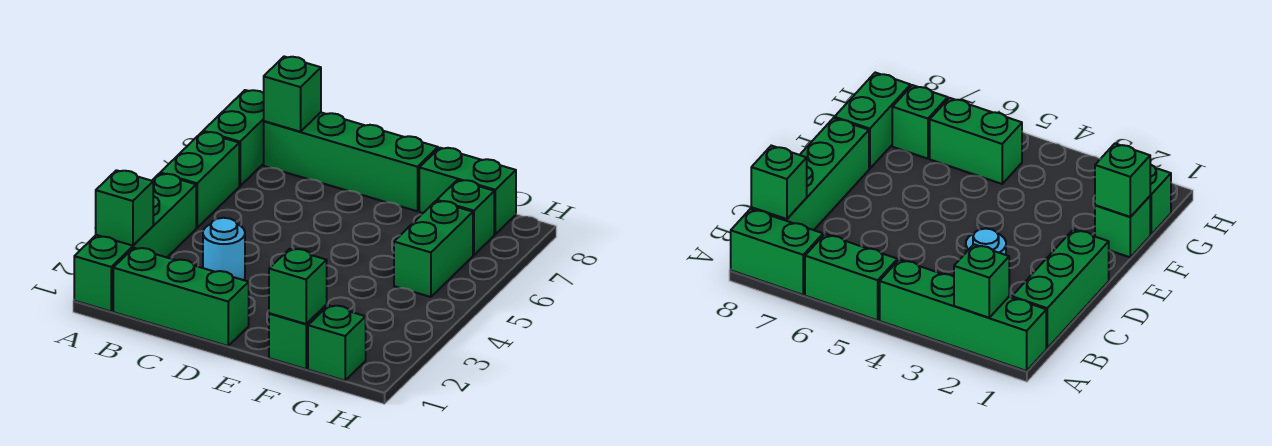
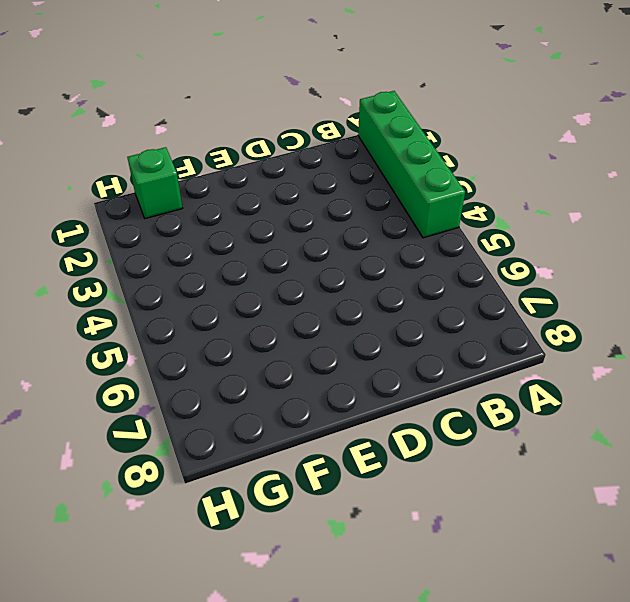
none -> green brick A5:A6 level 1
none -> green brick A7:A8 level 1
none -> green brick B1:D1 level 1

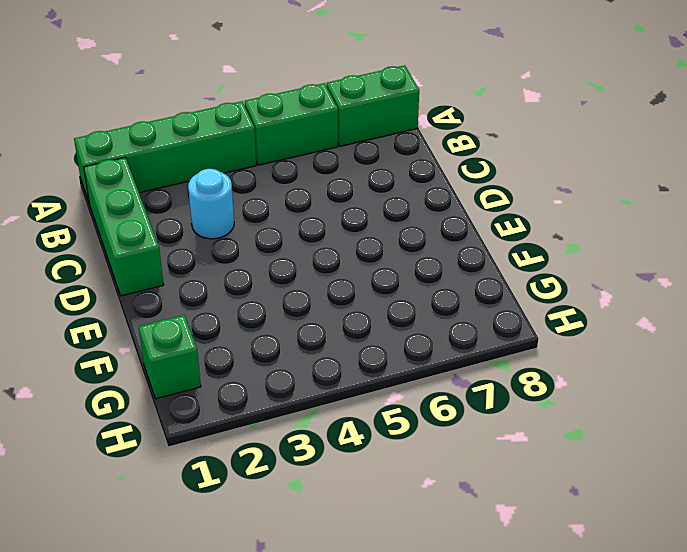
none -> green brick B8:E8 level 1
none -> green brick F1 level 1
none -> green brick F8:G8 level 1

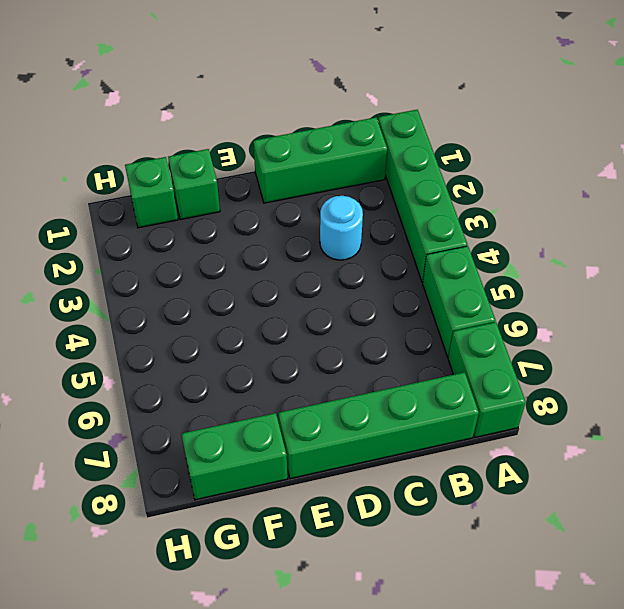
none -> green brick G5:G6 level 1
none -> green brick G7 level 1
none -> green brick A2 level 2

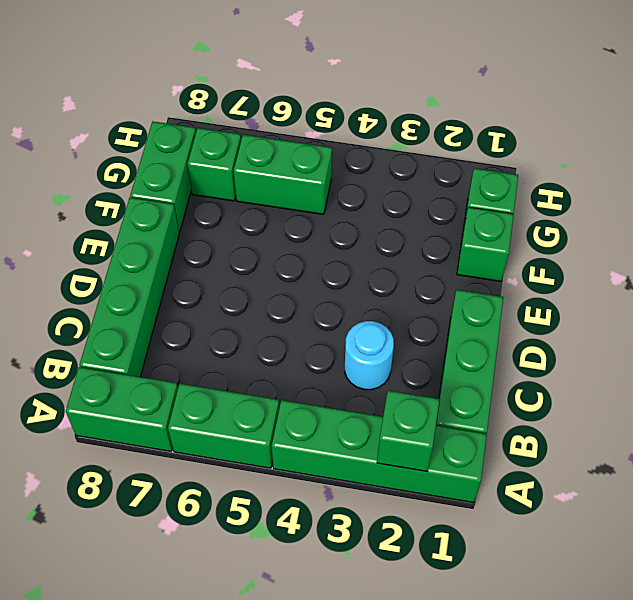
none -> green brick B8 level 2
none -> green brick F1 level 2

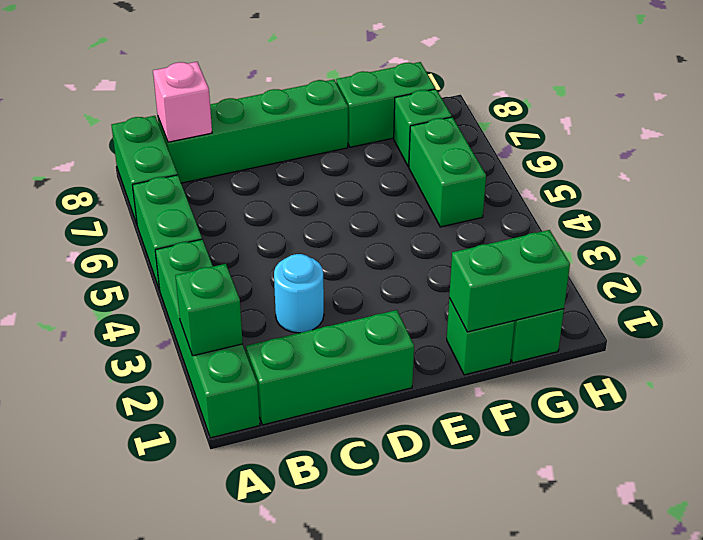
pink brick B8 level 2 -> green brick B8 level 2
green brick F1:G1 level 2 -> green brick F1 level 2

